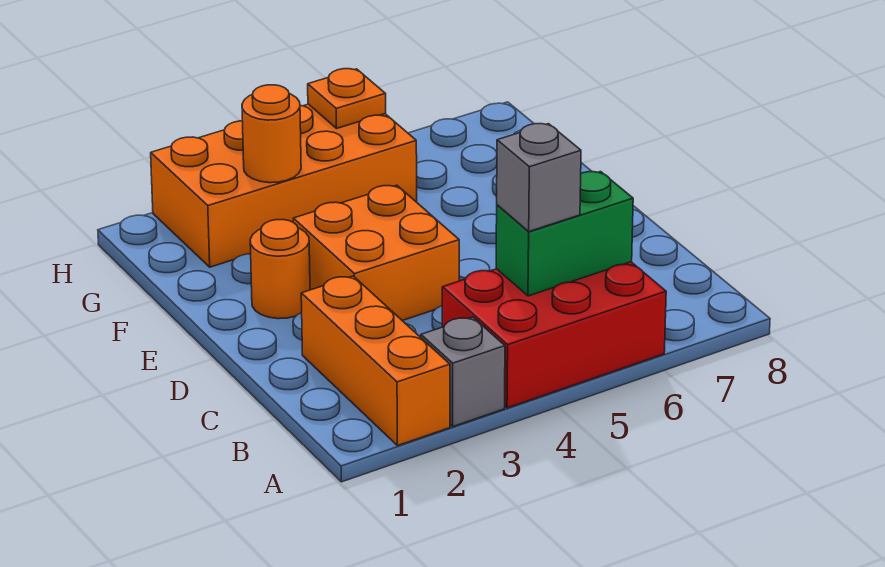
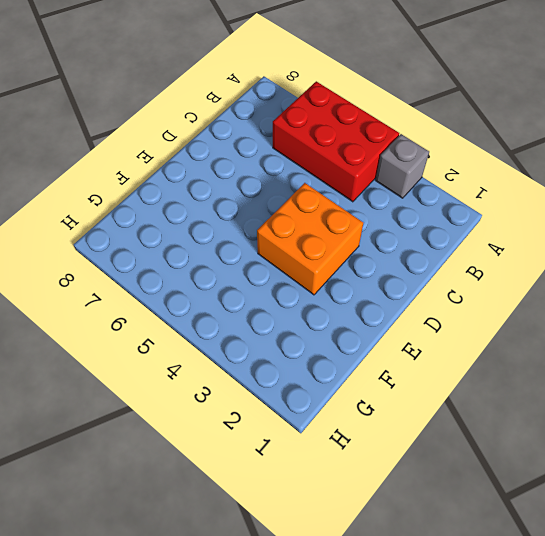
none -> orange brick A2:C2 level 1
none -> orange round brick E2 level 1

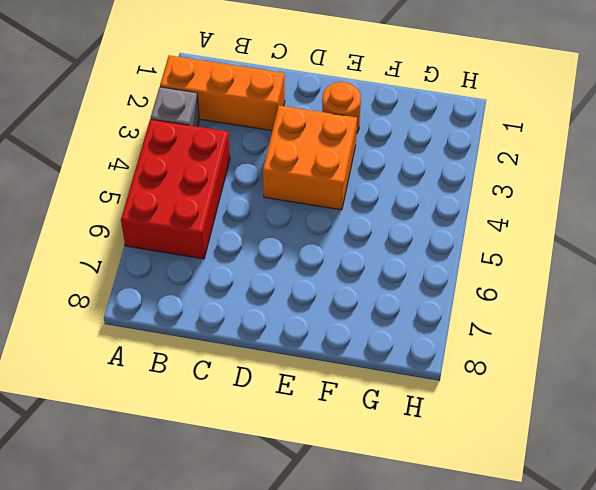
none -> orange brick G2:H5 level 1
none -> green brick B5:B6 level 2

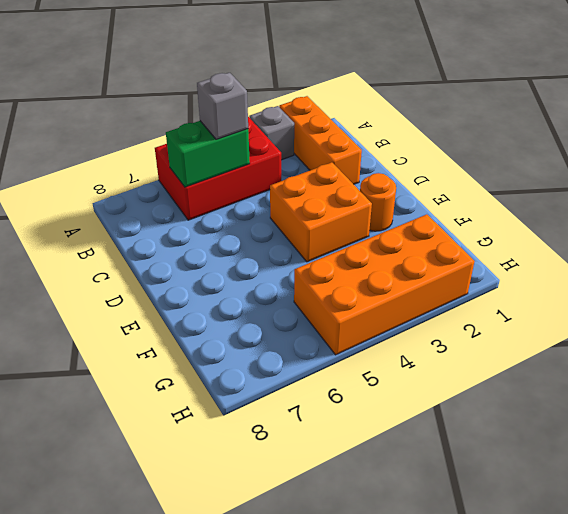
none -> orange round brick G3 level 2
none -> orange plate H5 level 2

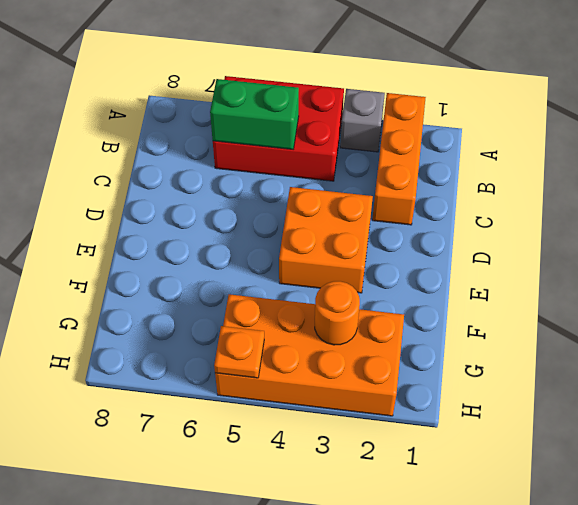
none -> orange round brick E2 level 1
none -> grey brick B5 level 3

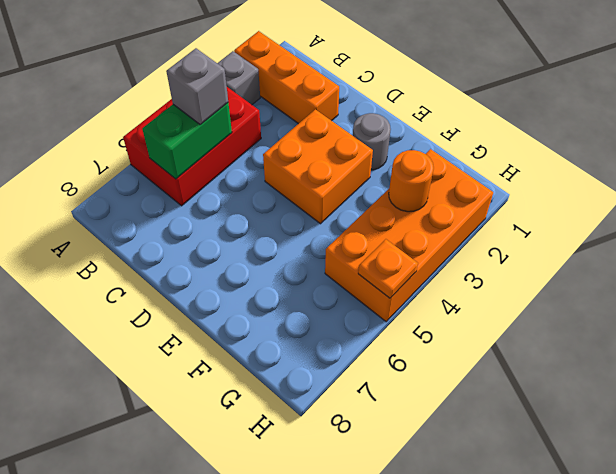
grey round brick E2 level 1 -> orange round brick E2 level 1

